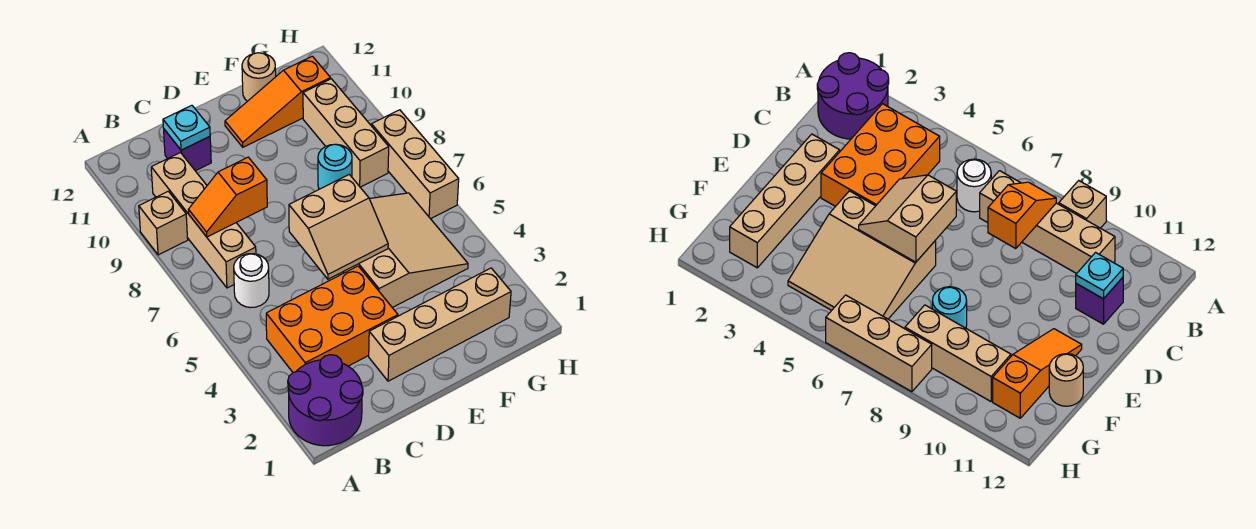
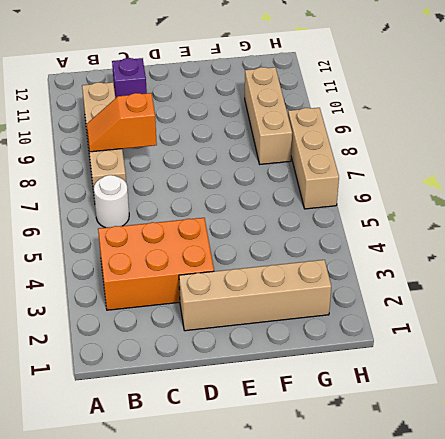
none -> purple round brick A1:B2 level 1
none -> tan brick A9 level 1
none -> tan slope E4:G6 level 1 top E

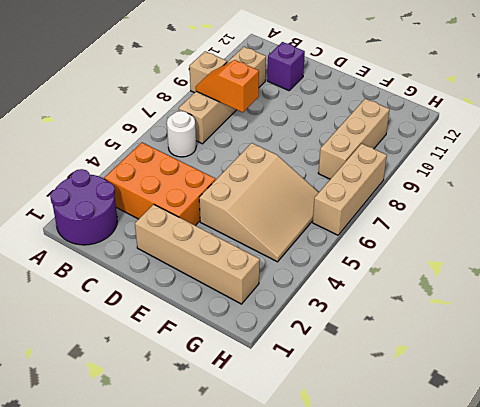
none -> orange slope E11:G11 level 1 top G
none -> cyan round brick F8 level 1
none -> tan round brick F12 level 1

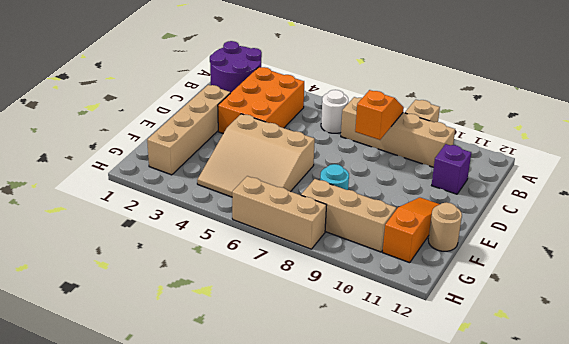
none -> cyan plate C11 level 2
none -> tan slope D5:E6 level 2 top 6

